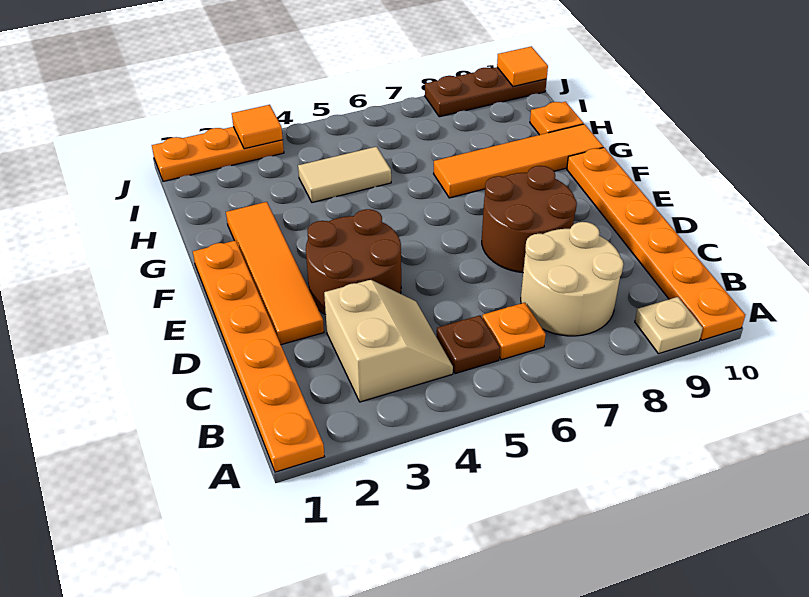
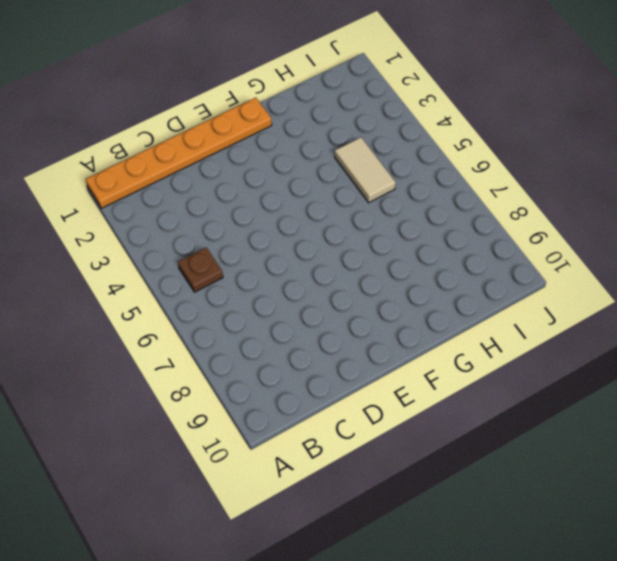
none -> tan plate A9 level 1
none -> orange plate A10:F10 level 1
none -> tan slope B3:C4 level 1 top 3

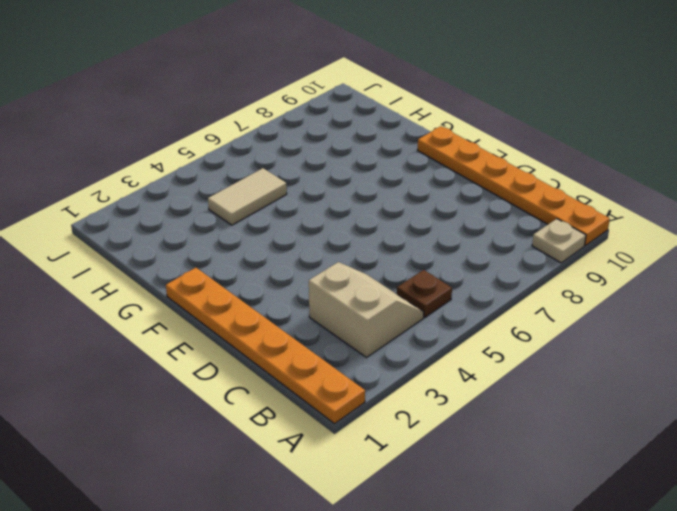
none -> orange plate B6 level 1
none -> tan round brick B7:C8 level 1
none -> orange tile D2:G2 level 1

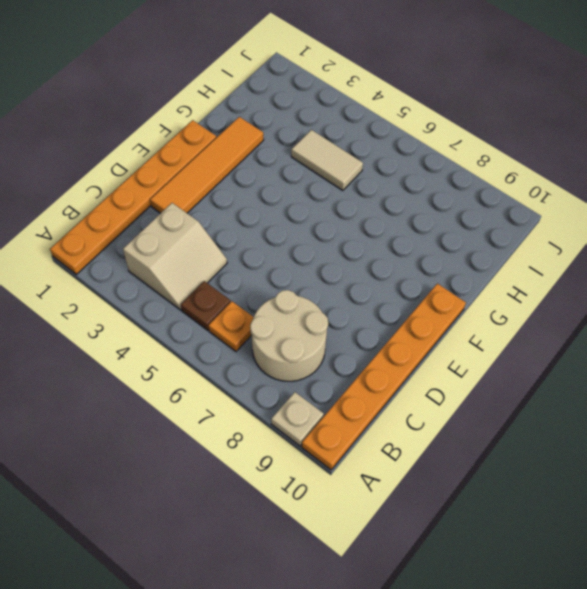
none -> brown round brick D3:E4 level 1
none -> brown round brick D7:E8 level 1
none -> orange tile G7:G10 level 1

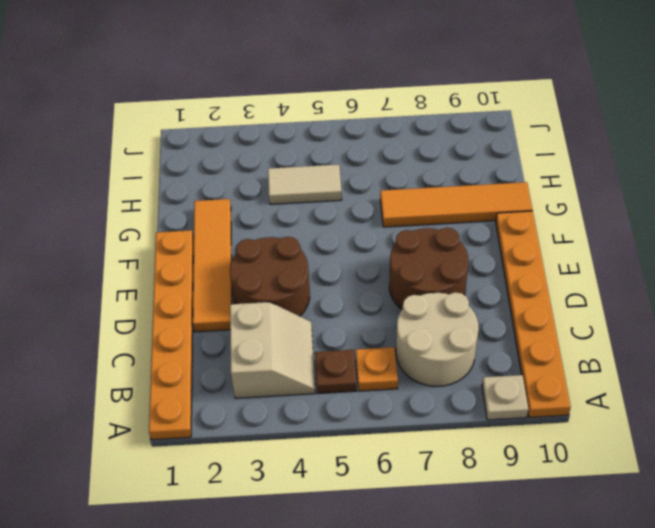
none -> orange plate H10 level 1
none -> orange plate J1:J3 level 1
none -> brown plate J8:J10 level 1

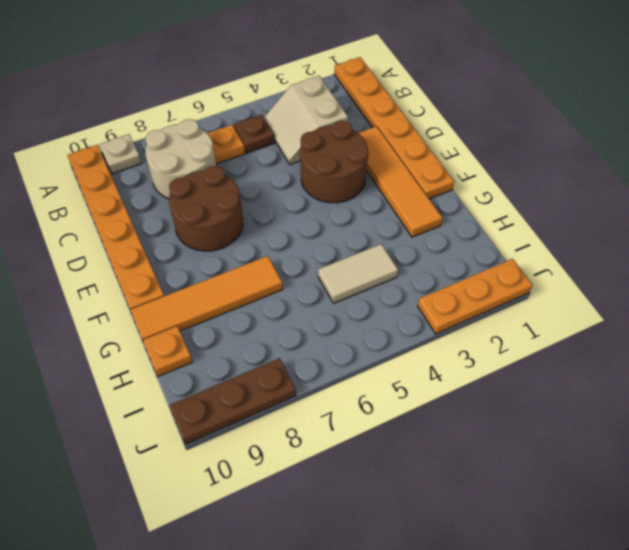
none -> orange tile J3 level 2
none -> orange tile J10 level 2

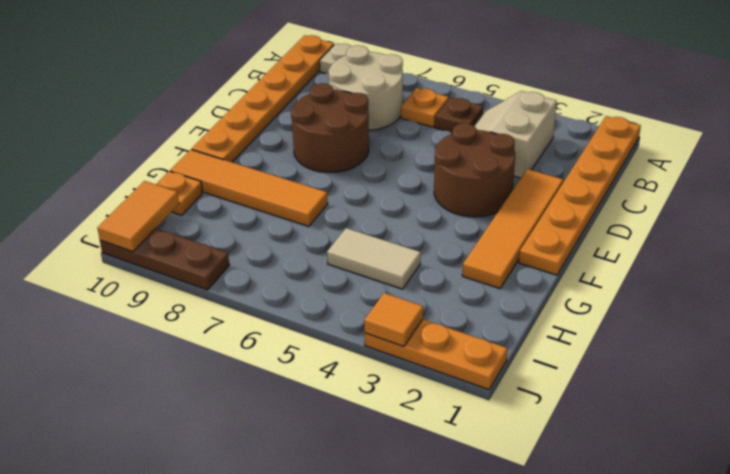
orange tile I10:J10 level 2 -> orange tile J10 level 2

